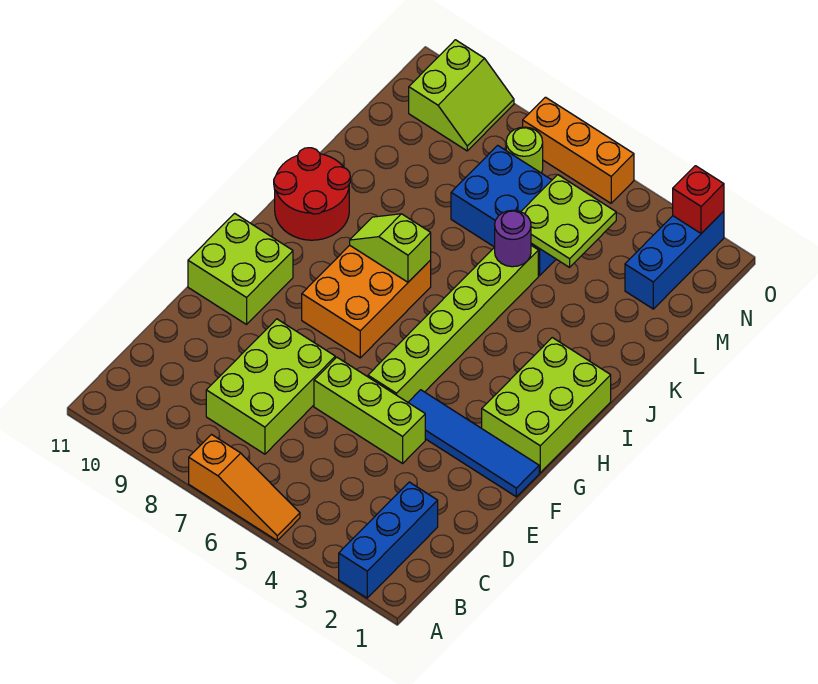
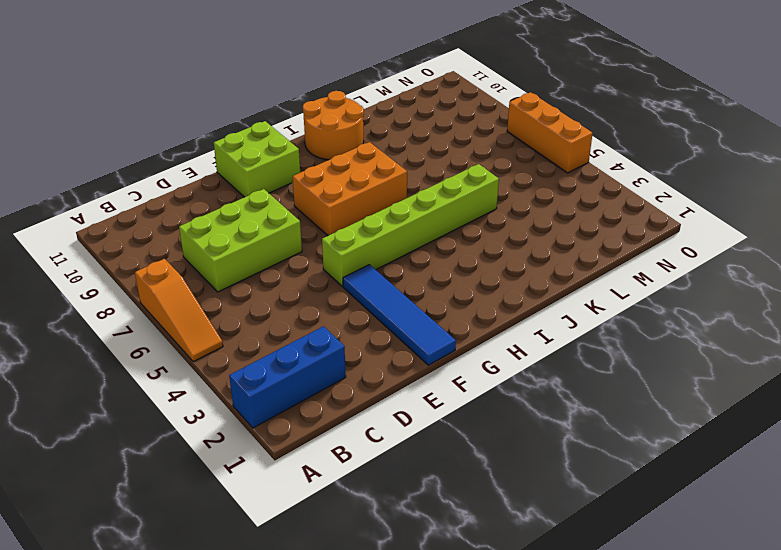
orange round brick I10:J11 level 1 -> red round brick I10:J11 level 1
none -> lime brick E4:E6 level 1
none -> lime brick G1:I2 level 1
none -> blue brick L5:M7 level 1

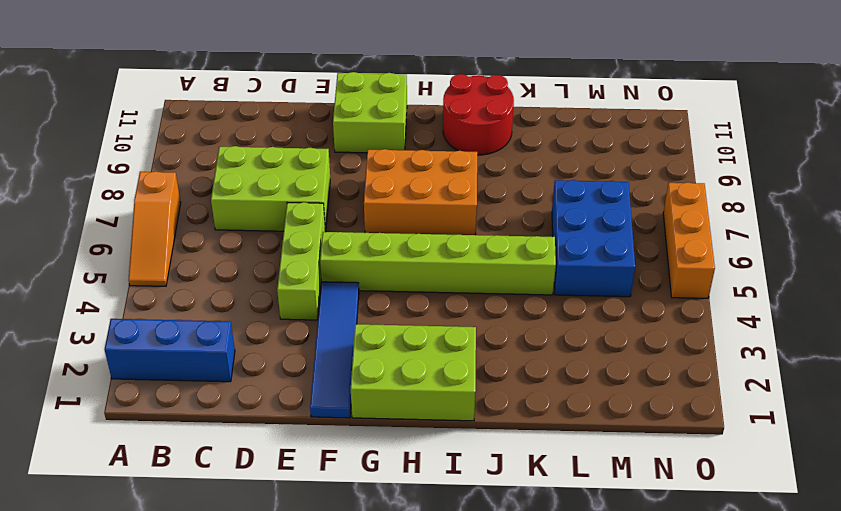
none -> blue brick M2:O2 level 1
none -> lime round brick N7 level 1
none -> lime slope N9:O10 level 1 top 10

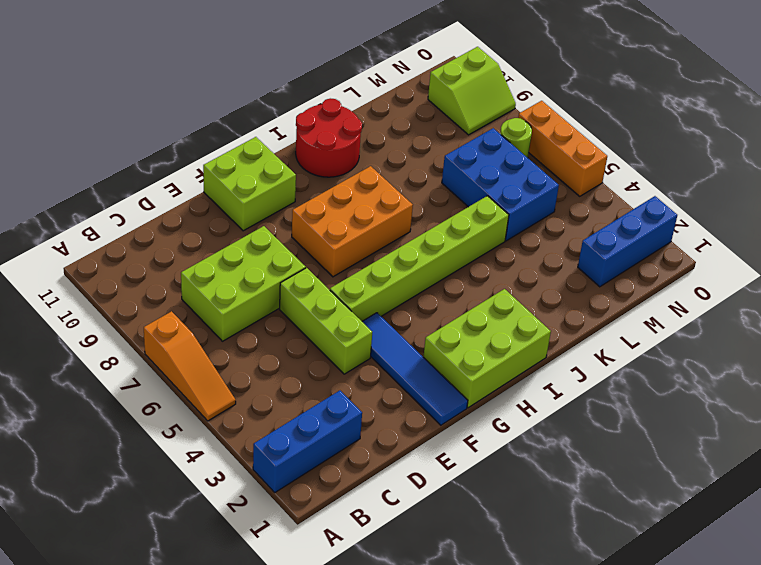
none -> lime slope I7:I8 level 2 top 7
none -> purple round brick K5 level 2
none -> lime plate L4:M5 level 2

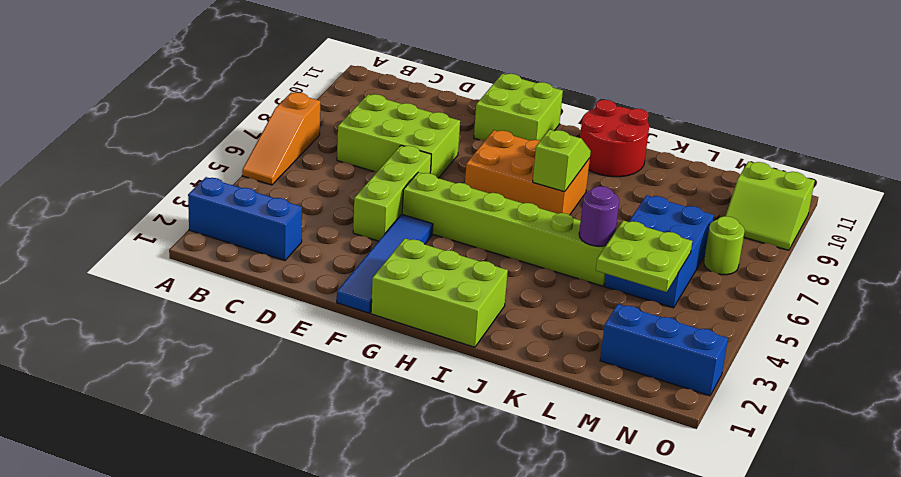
none -> orange brick O5:O7 level 1
none -> red brick O2 level 2

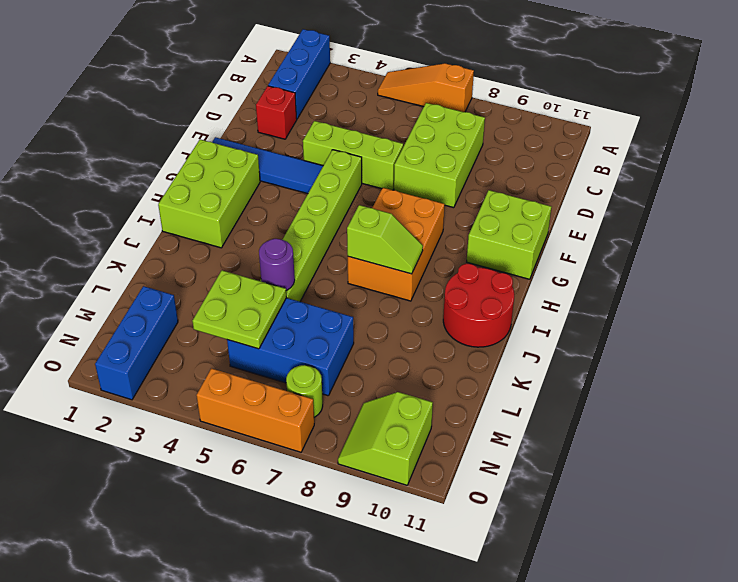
red brick D2 level 1 -> red brick O2 level 2

